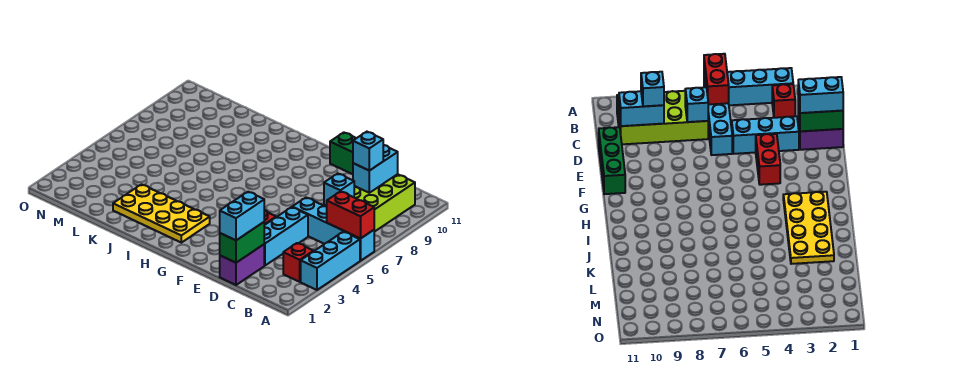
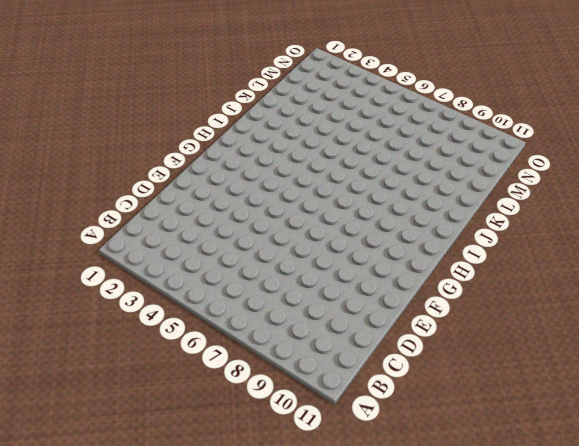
none -> cyan brick A3:A5 level 1
none -> cyan brick A6:D6 level 1
none -> red brick B3 level 1

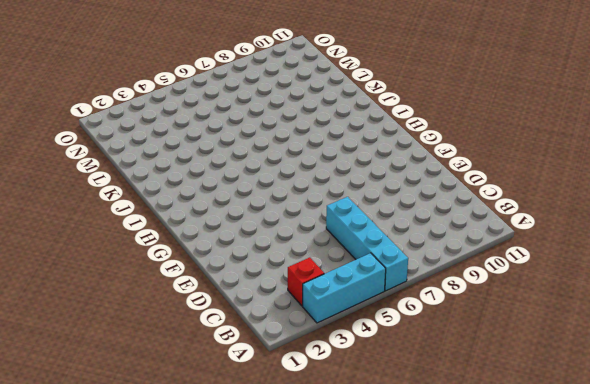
none -> lime brick B7:C10 level 1
none -> purple brick D1:D2 level 1
none -> cyan brick D3:D5 level 1

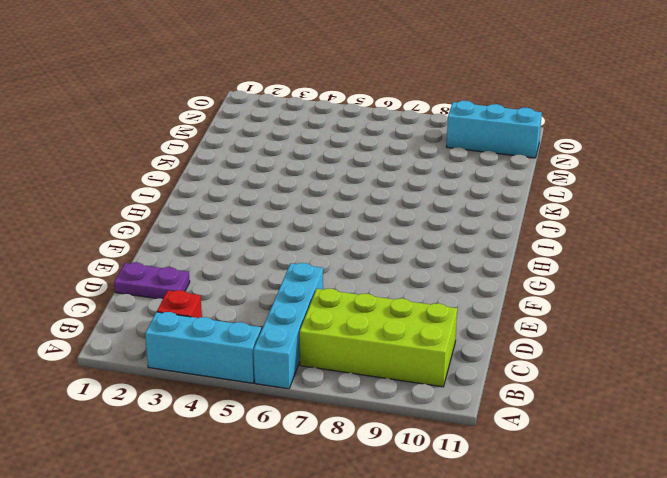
purple plate D1:D2 level 1 -> purple brick D1:D2 level 1
cyan brick N9:N11 level 1 -> cyan brick D3:D5 level 1
none -> green brick D11:F11 level 1
none -> red brick E4:F4 level 1
none -> yellow plate H2:K3 level 1

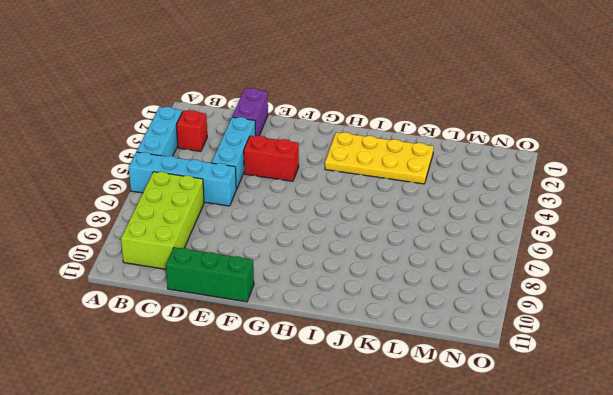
none -> red brick A6:B6 level 2
none -> cyan brick C7 level 2
none -> cyan brick C9:C10 level 2

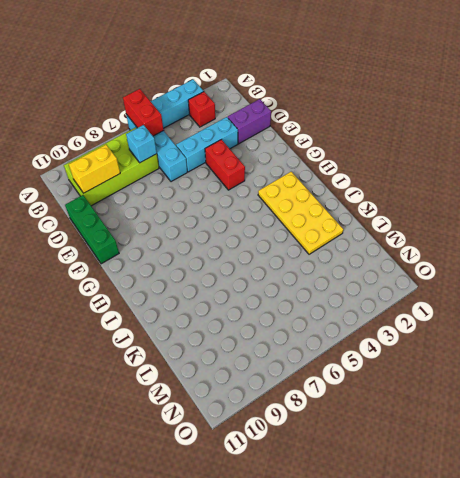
yellow brick C9:C10 level 2 -> cyan brick C9:C10 level 2
none -> green brick D1:D2 level 2
none -> cyan brick C9 level 3
none -> cyan brick D1:D2 level 3

